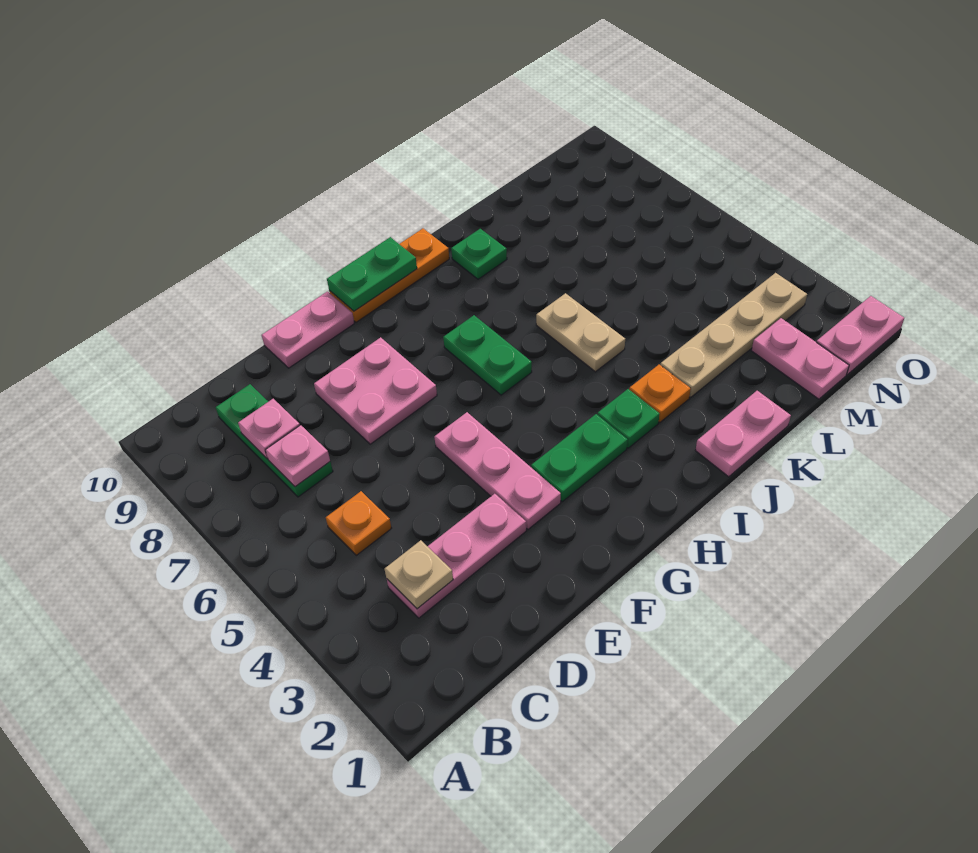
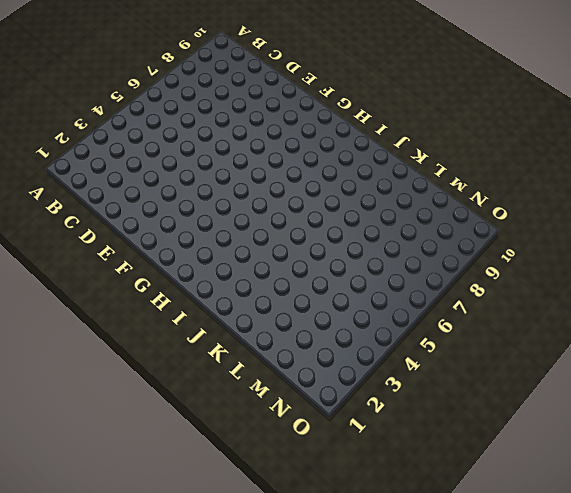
none -> pink plate C3:E3 level 1
none -> orange plate C5 level 1
none -> green plate C7:C9 level 1

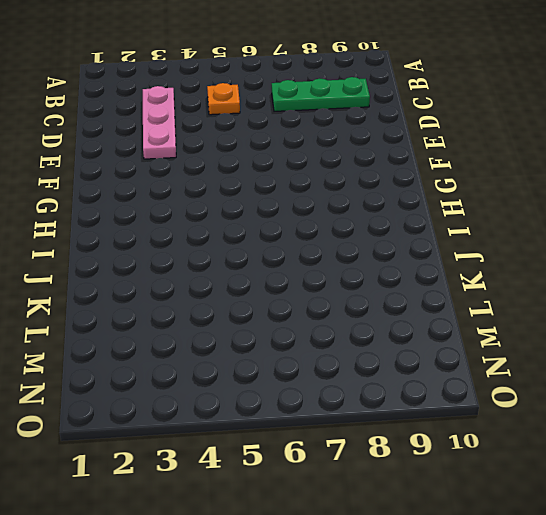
none -> pink plate E7:F8 level 1
none -> pink plate E10:F10 level 1
none -> pink plate F3:F5 level 1

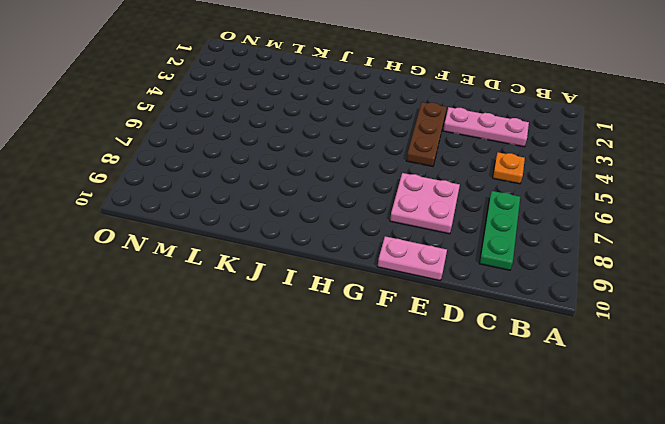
brown plate F3:F5 level 1 -> pink plate F3:F5 level 1
none -> green plate G3:H3 level 1
none -> orange plate G10:I10 level 1
none -> green plate H6:H7 level 1

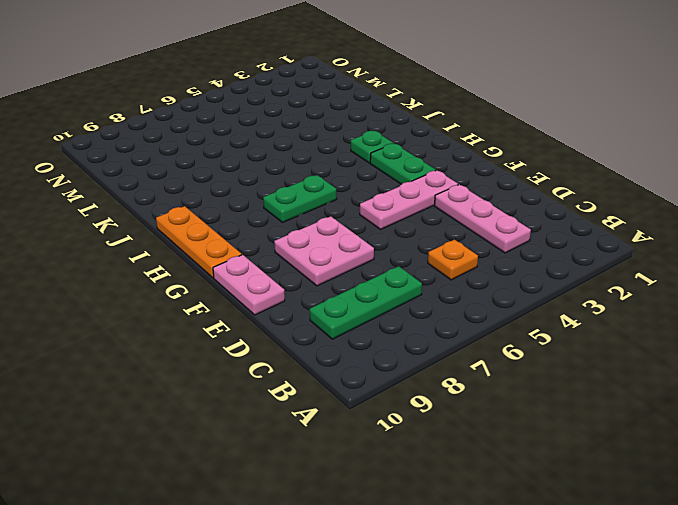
none -> pink plate J1:K1 level 1
none -> orange plate J3 level 1
none -> tan plate J5:J6 level 1

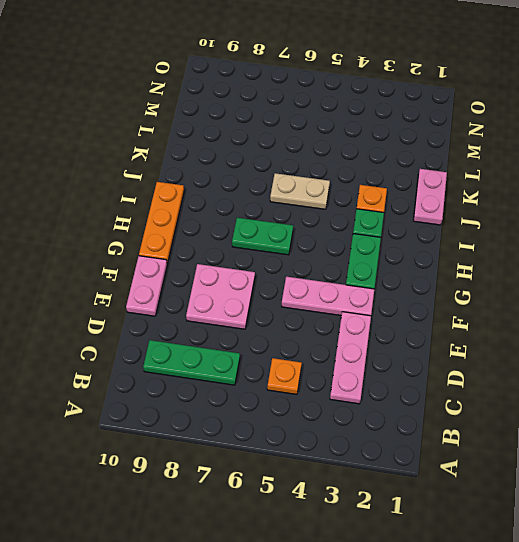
none -> green plate J9 level 1
none -> tan plate K3:N3 level 1
none -> pink plate M1:M2 level 1

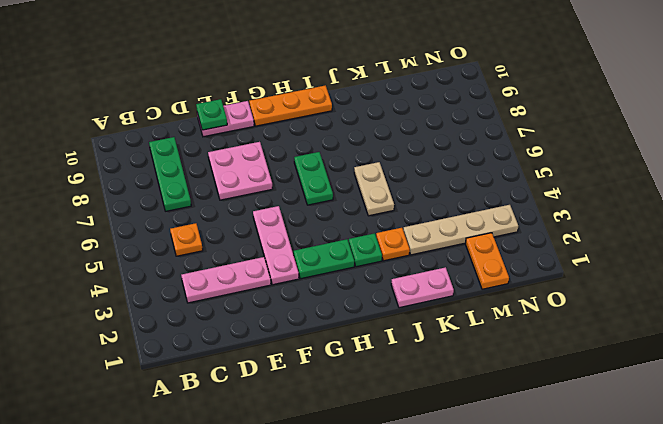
green plate E10 level 2 -> green plate J9 level 1
orange plate M1:M2 level 1 -> pink plate M1:M2 level 1
none -> pink plate N1:O1 level 1
none -> tan plate C3 level 2
none -> pink plate C7 level 2

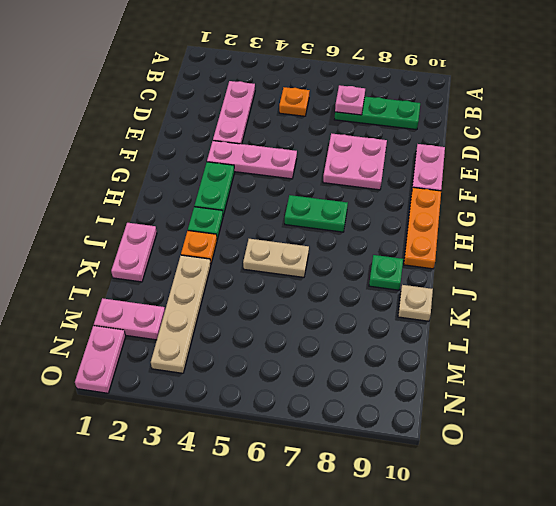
tan plate K10 level 1 -> tan plate C3 level 2
none -> pink plate C8 level 2
none -> green plate G10:H10 level 2

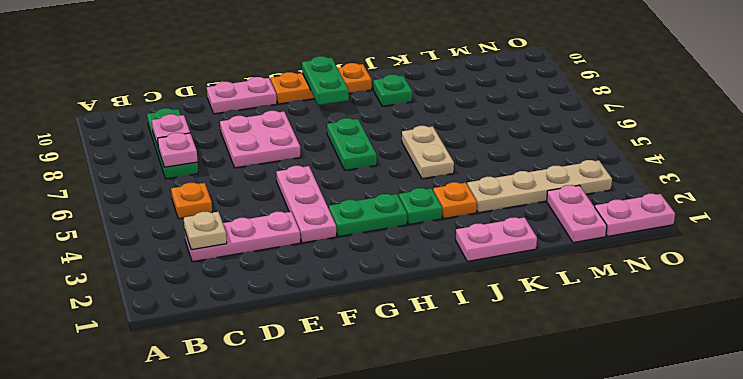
green plate H9:H10 level 2 -> green plate G10:H10 level 2

